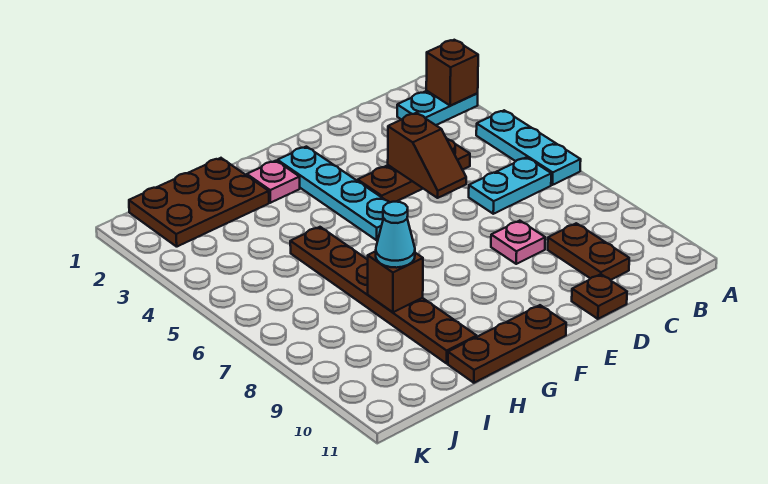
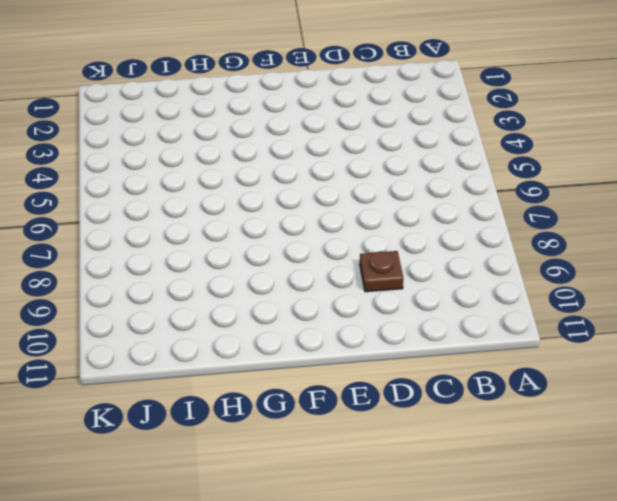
brown plate D9 level 1 -> brown plate D11 level 1
none -> cyan plate A2:B2 level 1
none -> cyan plate A4:A6 level 1
none -> cyan plate B6:C6 level 1

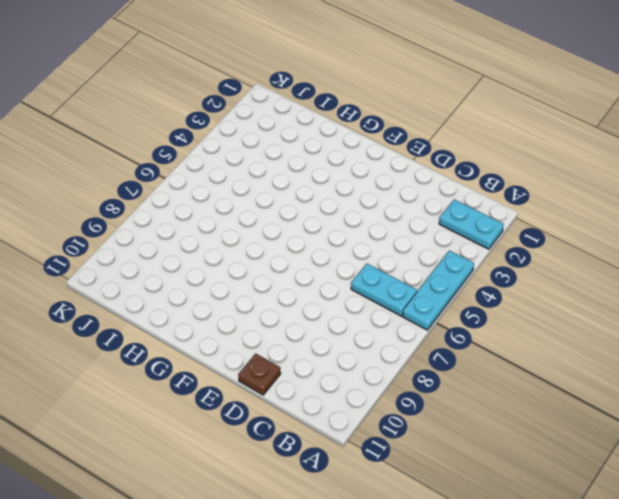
none -> brown plate C4:E4 level 1
none -> brown plate C9:C10 level 1
none -> pink plate D8 level 1

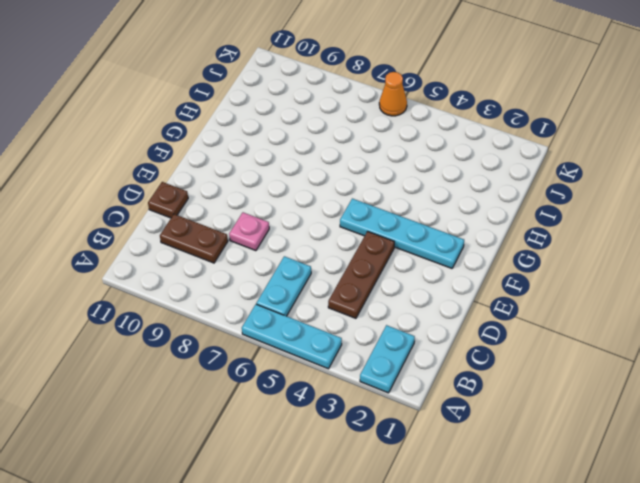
orange cone K6 level 1 -> none
none -> brown plate F11:H11 level 1
none -> pink plate G2 level 1
none -> brown plate H1:J2 level 1

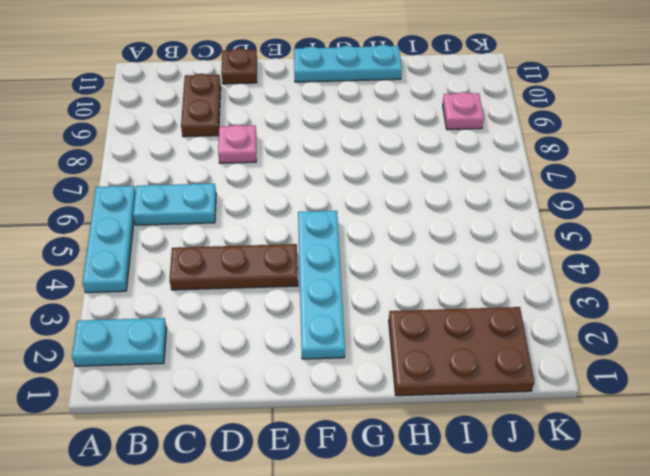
cyan plate F11:H11 level 1 -> brown plate F11:H11 level 1
pink plate J9 level 1 -> pink plate G2 level 1
none -> brown plate H5:H10 level 1
none -> brown brick A2 level 2
none -> brown slope D4:D5 level 2 top 4

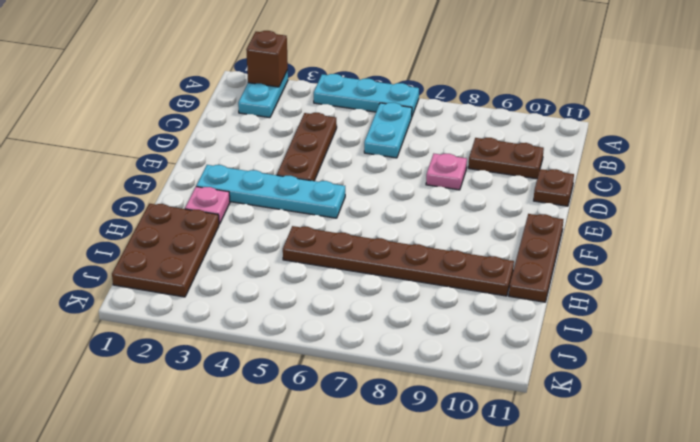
none -> brown slope D4:D5 level 2 top 4
none -> brown brick H8 level 2
none -> cyan cone H8 level 3

